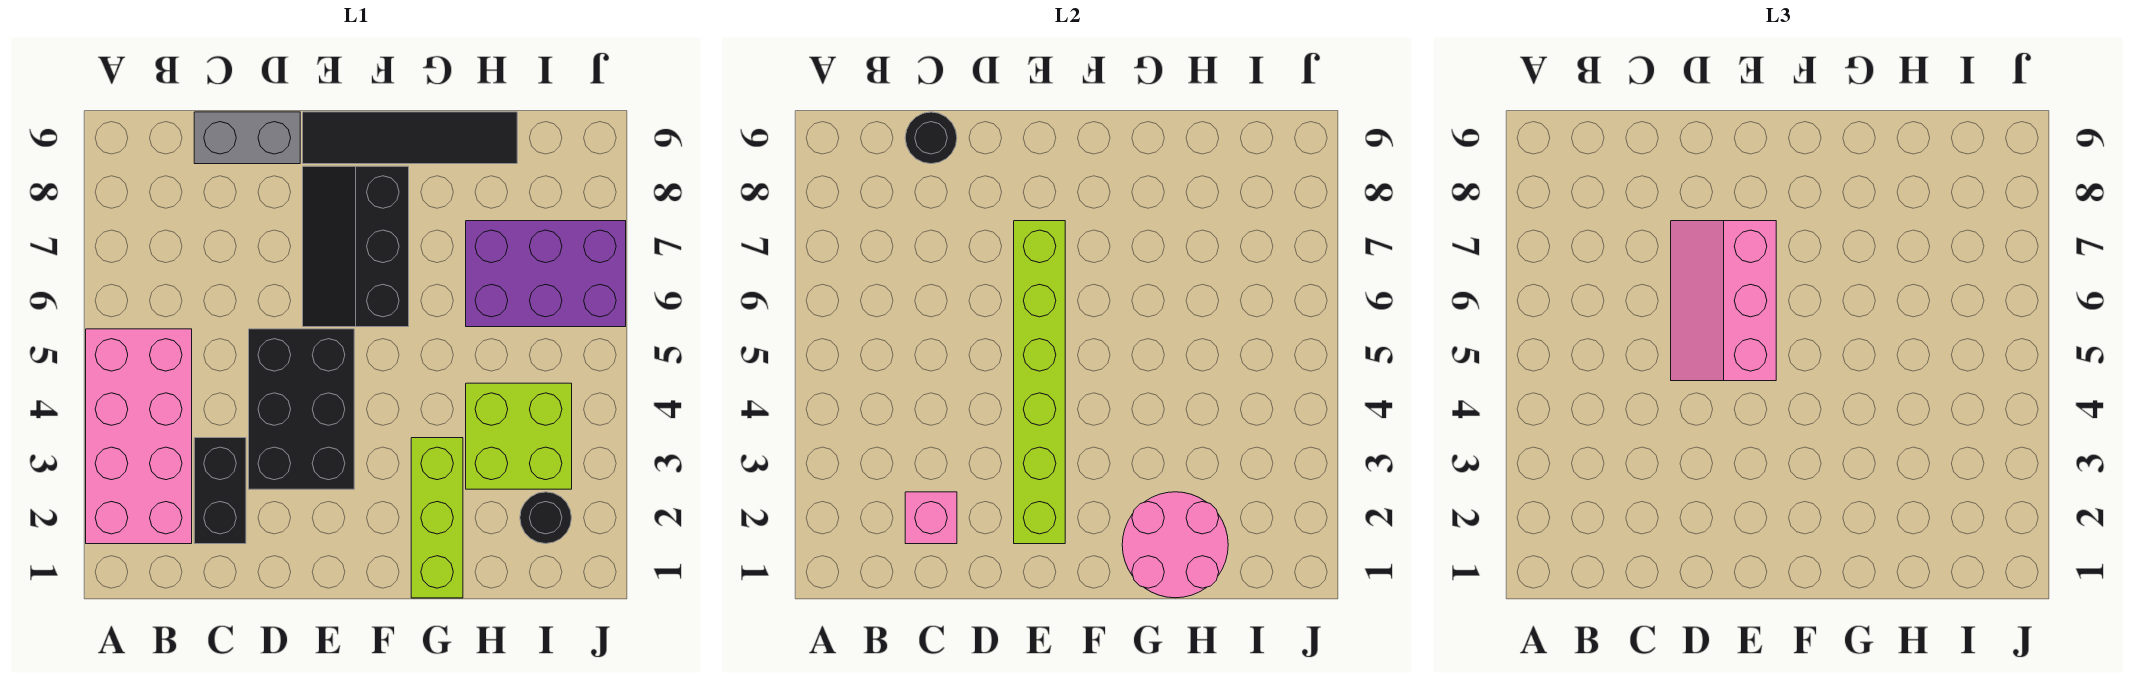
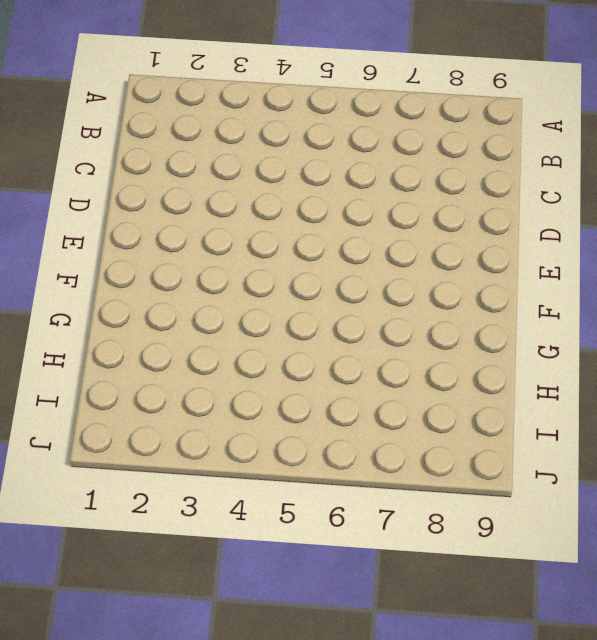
none -> pink brick A2:B5 level 1
none -> black brick C2:C3 level 1
none -> grey brick C9:D9 level 1

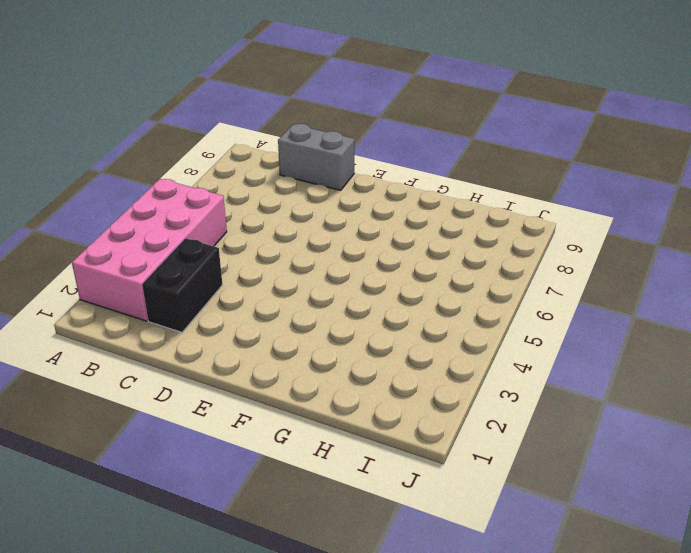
none -> black brick D3:E5 level 1
none -> black slope E6:F8 level 1 top F
none -> black tile E9:H9 level 1

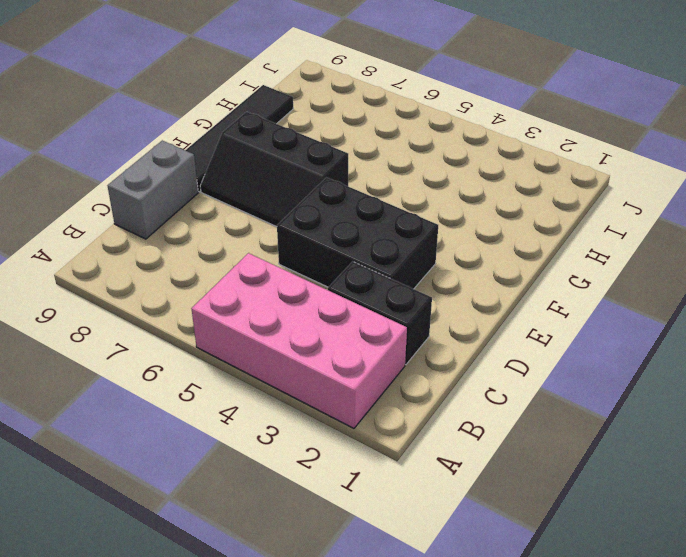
none -> lime brick G1:G3 level 1
none -> lime brick H3:I4 level 1
none -> purple brick H6:J7 level 1

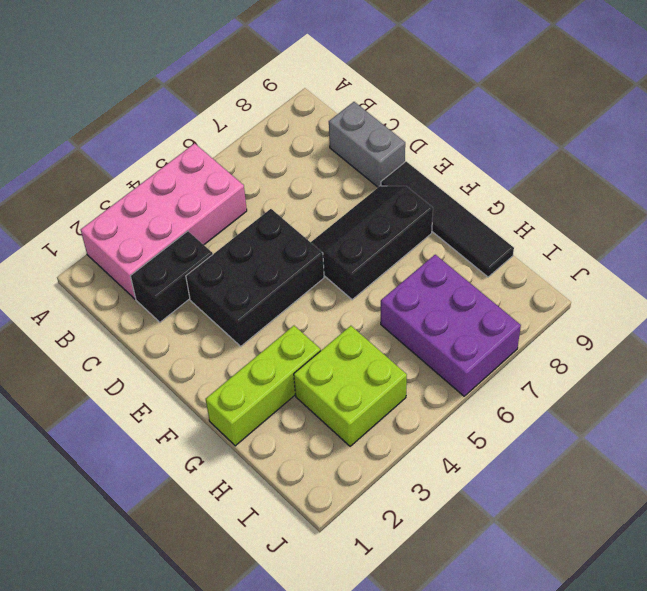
none -> black round brick I2 level 1
none -> pink brick C2 level 2
none -> black round brick C9 level 2

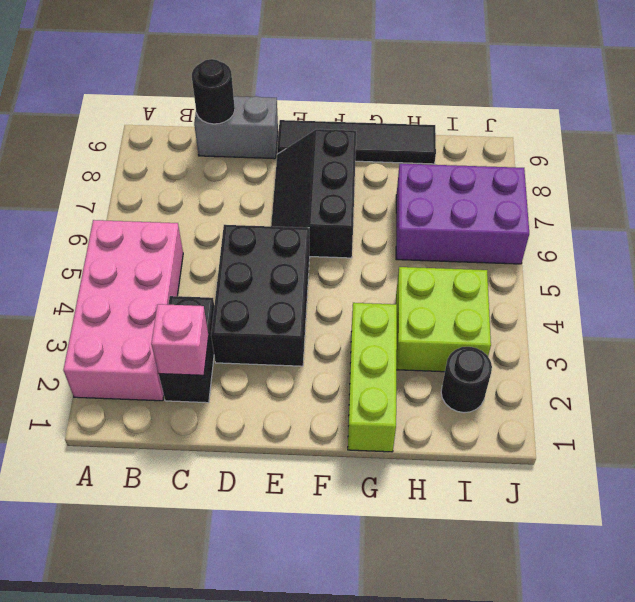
none -> lime brick E2:E7 level 2
none -> pink round brick G1:H2 level 2
none -> pink slope D5:E7 level 3 top E

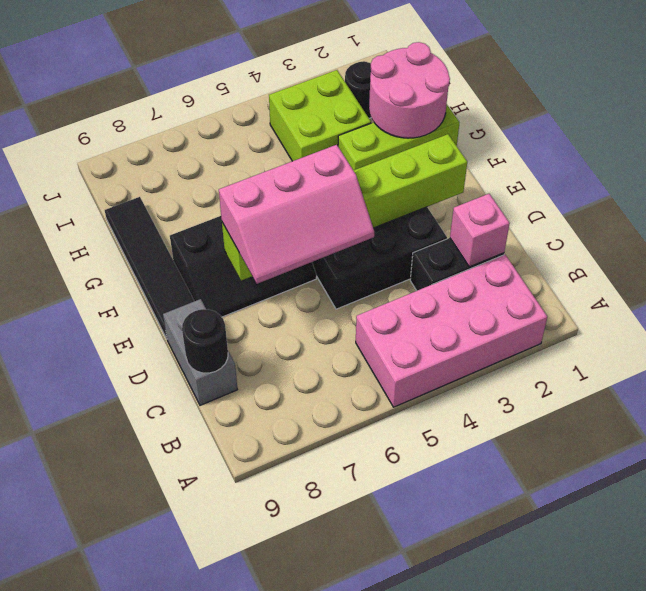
none -> purple brick H6:J7 level 1

